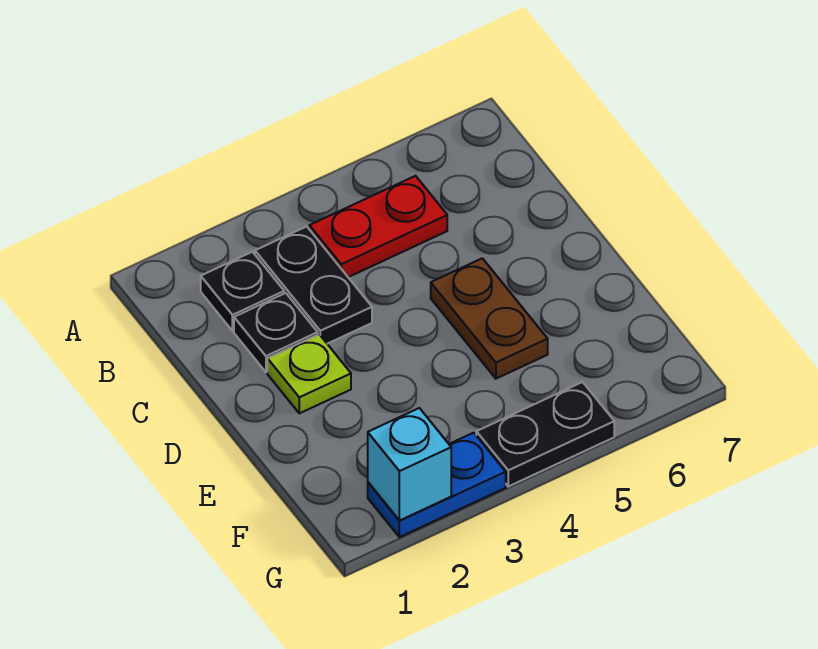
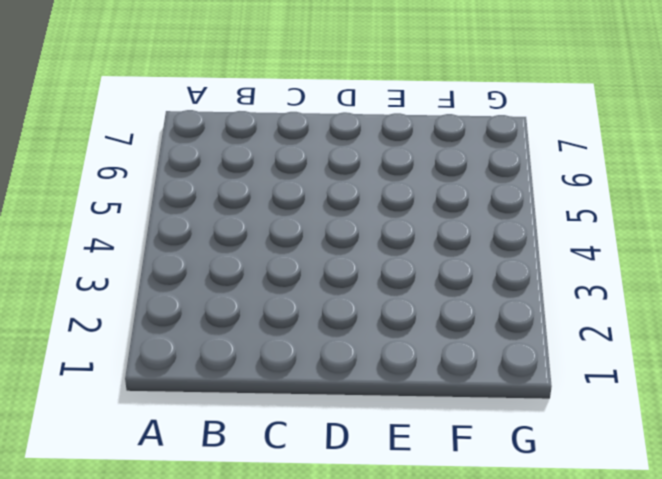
none -> black plate B2 level 1
none -> black plate B3:C3 level 1

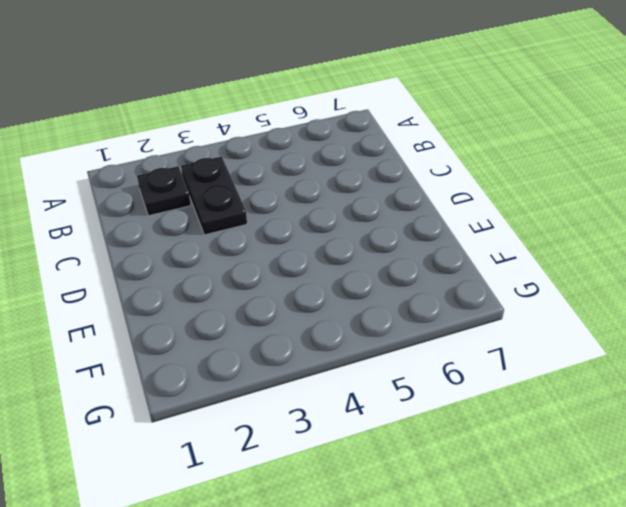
none -> red plate B4:B5 level 1
none -> black plate C2 level 1

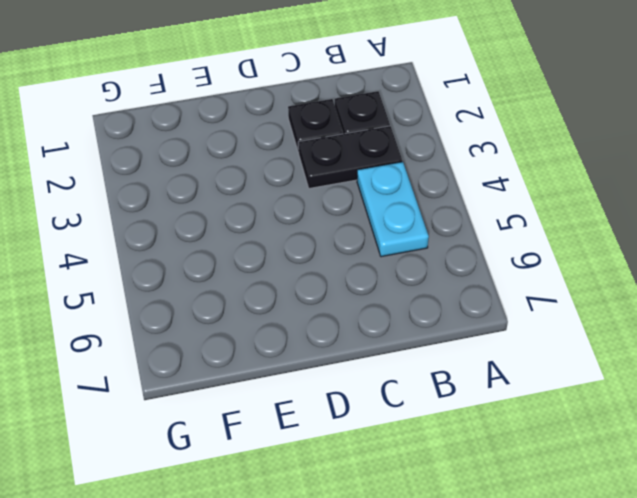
cyan plate B4:B5 level 1 -> red plate B4:B5 level 1
none -> lime plate D2 level 1
none -> brown plate D5:E5 level 1

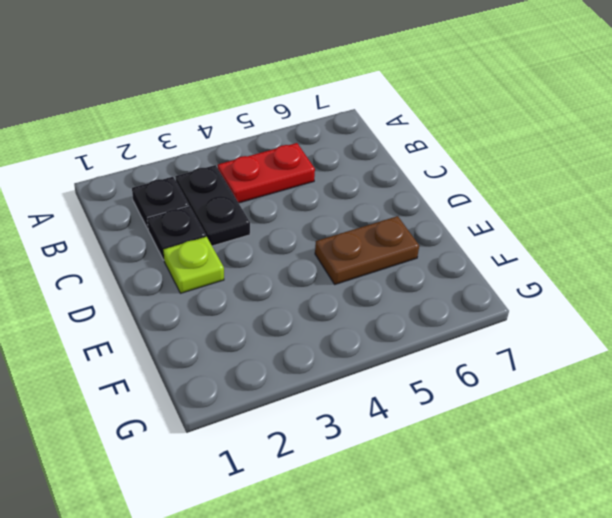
brown plate E5:E6 level 1 -> brown plate D5:E5 level 1
none -> blue plate G2:G3 level 1
none -> black plate G4:G5 level 1

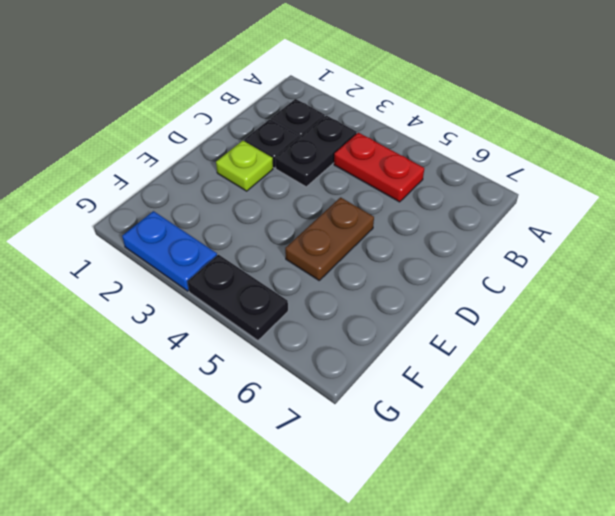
none -> cyan brick G2 level 2

